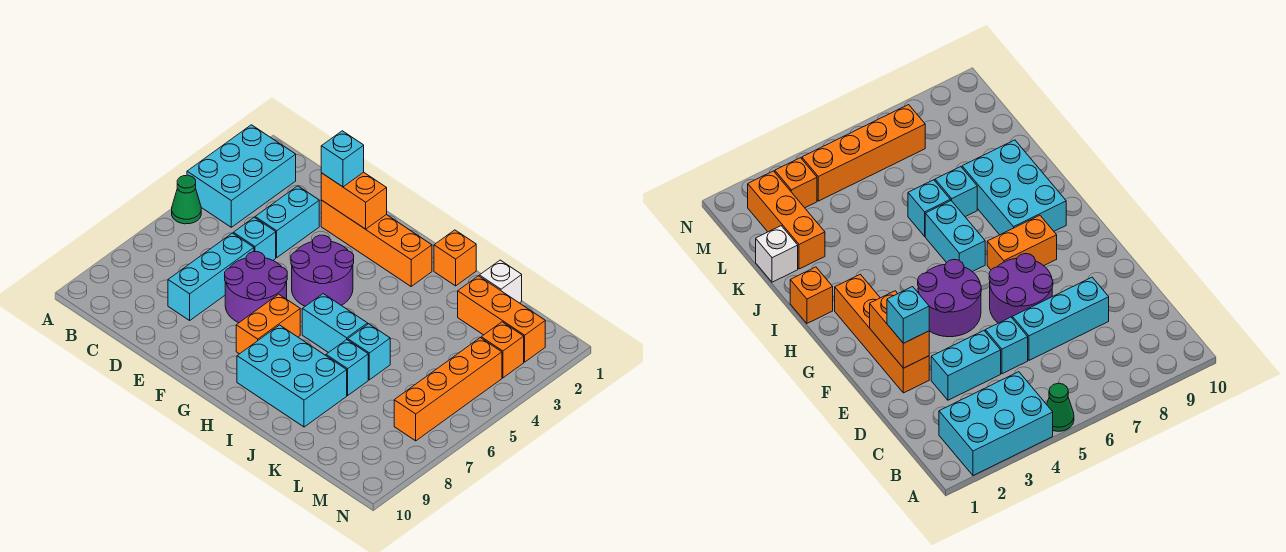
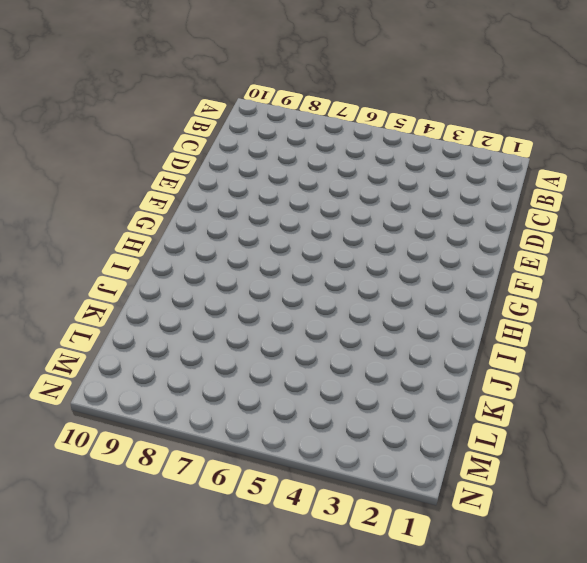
none -> cyan brick A2:B4 level 1
none -> green cone A5 level 1
none -> cyan brick D3:D4 level 1

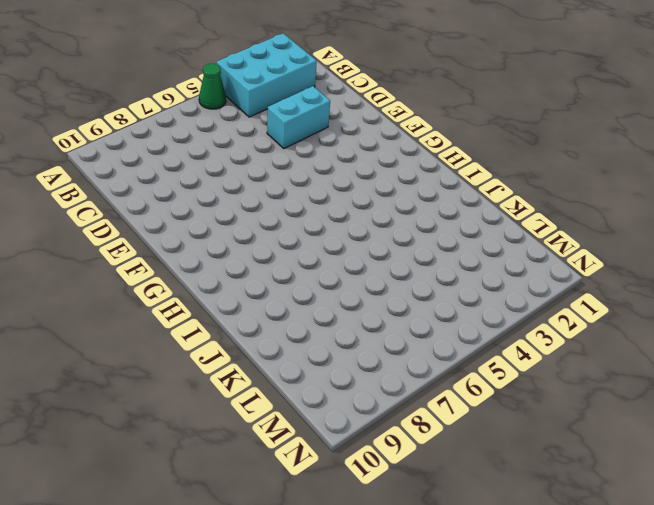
none -> cyan brick D5 level 1
none -> cyan brick D6:D8 level 1
none -> orange brick E2:H2 level 1

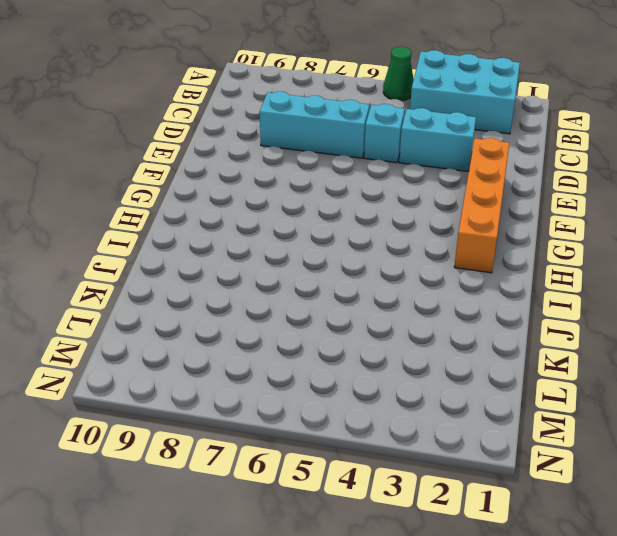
none -> purple round brick E6:F7 level 1
none -> purple round brick F4:G5 level 1
none -> orange brick G7:G8 level 1

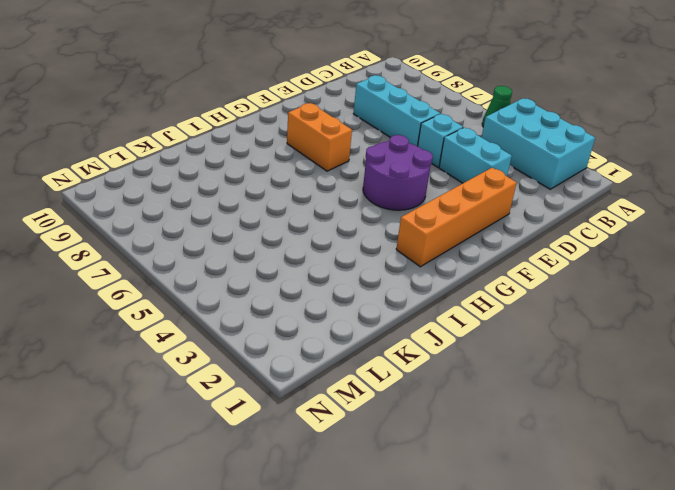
none -> purple round brick E6:F7 level 1
none -> cyan brick H6:I6 level 1
none -> cyan brick H8:J9 level 1

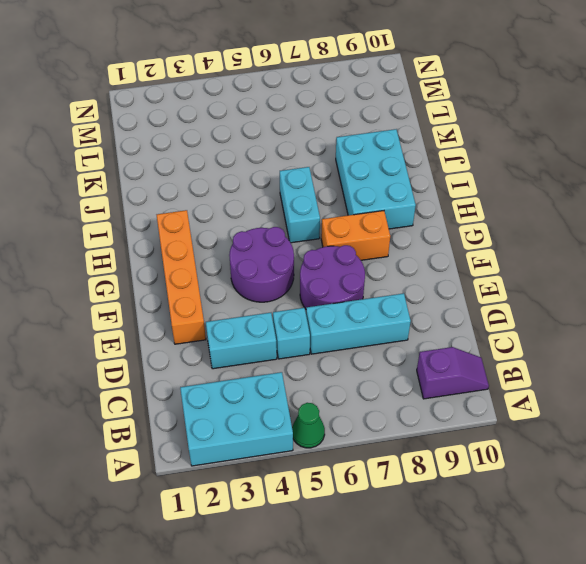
purple slope B9:B10 level 1 top 9 -> none
none -> orange brick I1 level 1
none -> cyan brick J6 level 1
none -> cyan brick J7 level 1

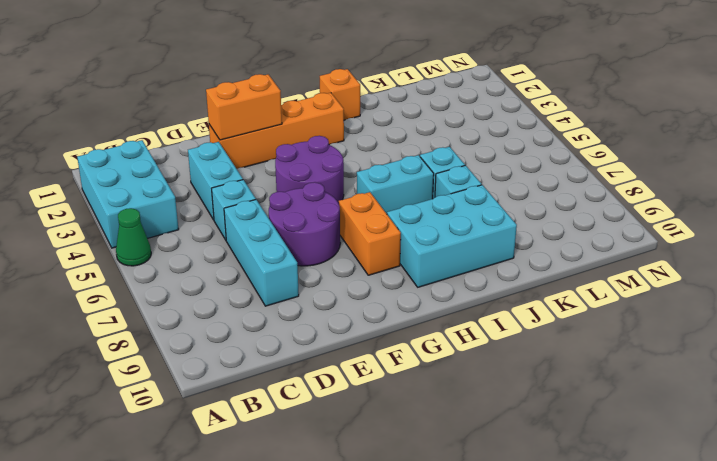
none -> white brick K1 level 1
none -> orange brick K2:M2 level 1
none -> orange brick M3 level 1

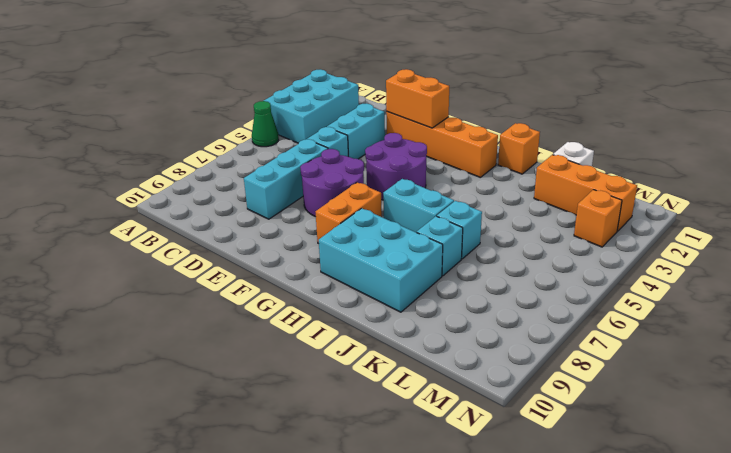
none -> orange brick M4:M7 level 1
none -> cyan brick E2 level 3

